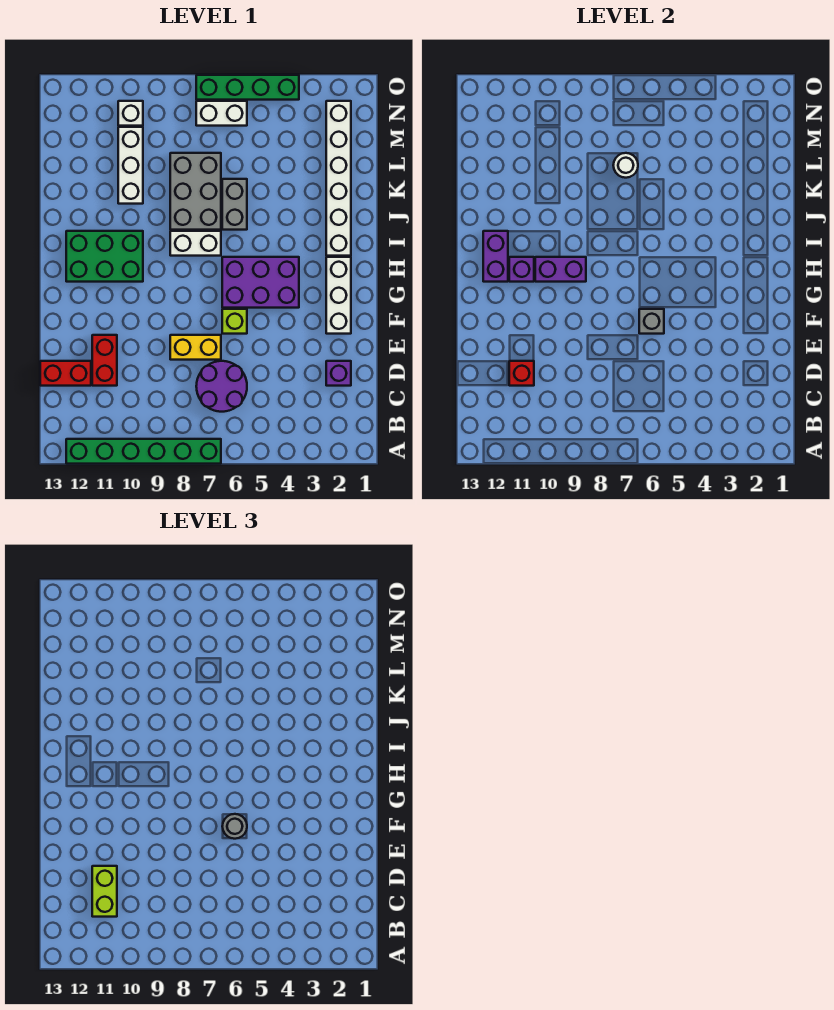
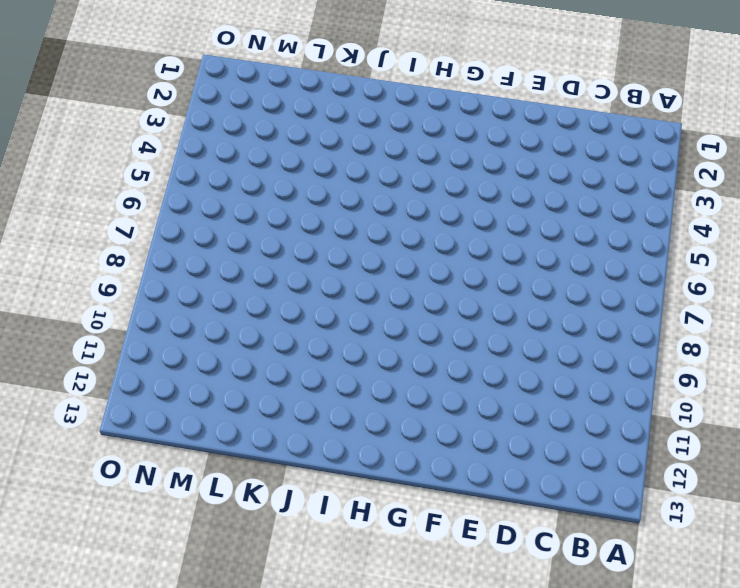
none -> green brick A7:A12 level 1
none -> purple round brick C6:D7 level 1
none -> purple brick D2 level 1

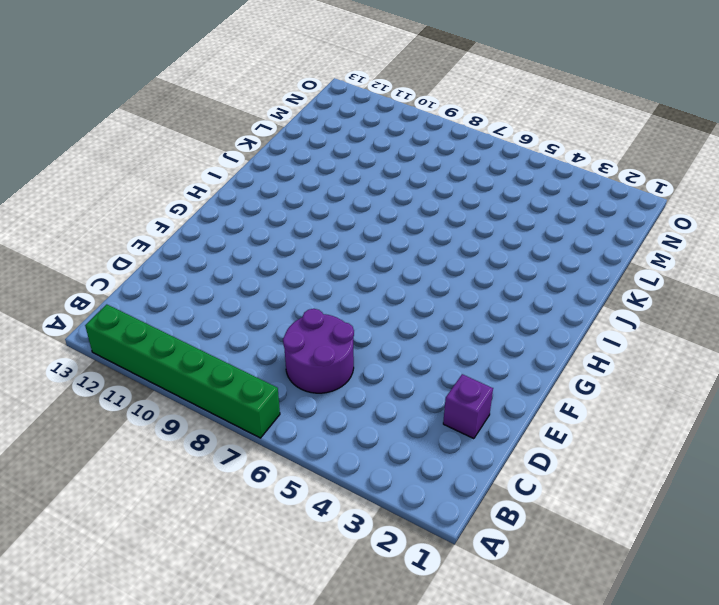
none -> red brick D11:E11 level 1
none -> red brick D12:D13 level 1
none -> yellow brick E7:E8 level 1

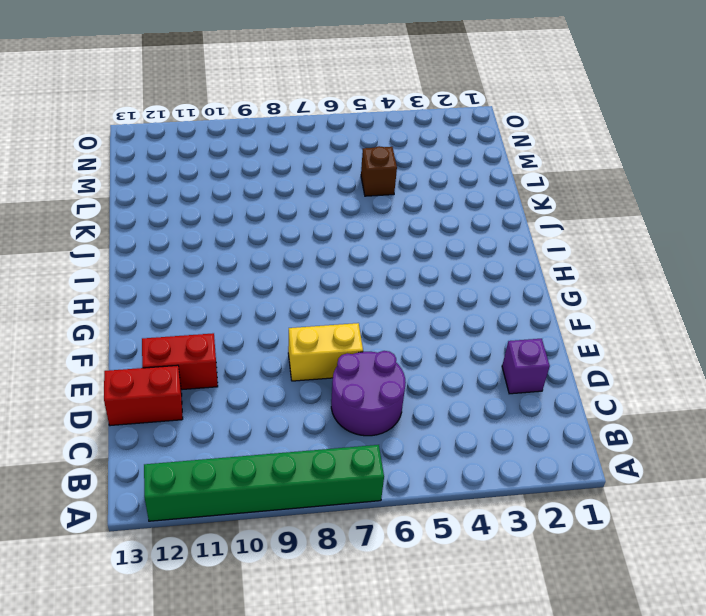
red brick E11:E12 level 1 -> red brick D11:E11 level 1
brown brick L5 level 1 -> none
none -> white brick F2:H2 level 1
none -> lime brick F6 level 1
none -> purple brick G4:H6 level 1

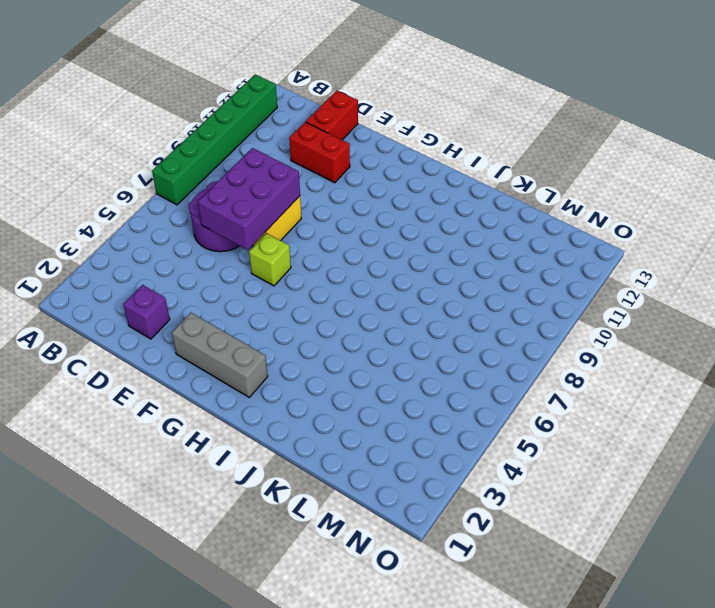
purple brick D6:E8 level 2 -> purple brick G4:H6 level 1
grey brick F2:H2 level 1 -> white brick F2:H2 level 1
none -> green brick H10:I12 level 1
none -> white brick I2:N2 level 1
none -> white brick I7:I8 level 1

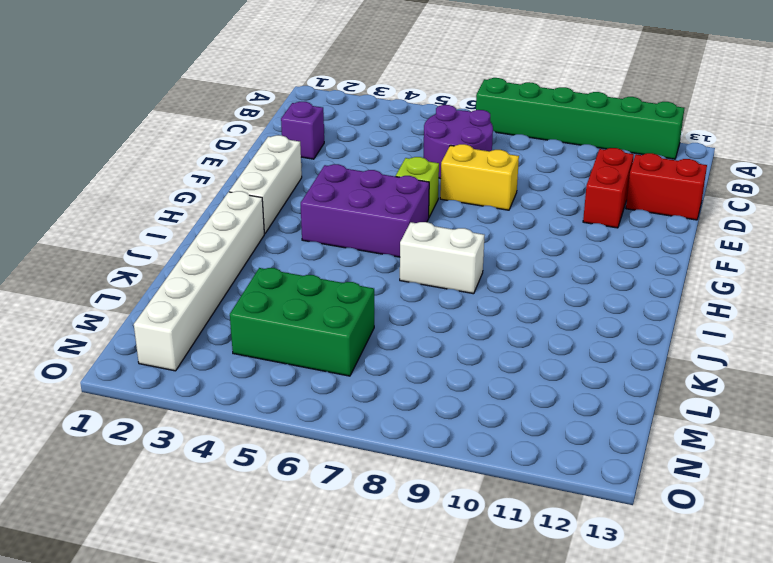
green brick L4:M6 level 1 -> green brick H10:I12 level 1
none -> grey brick J6:K6 level 1
none -> grey brick J7:L8 level 1
none -> white brick K10:M10 level 1

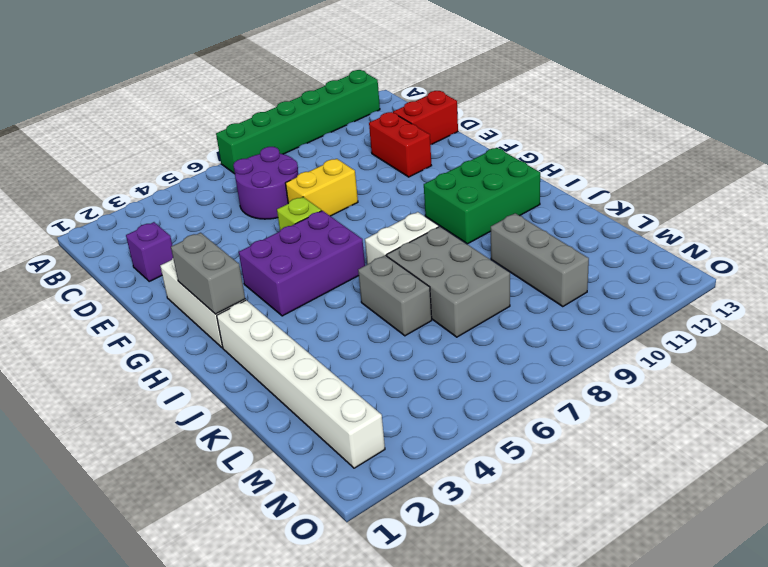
grey brick G2:H2 level 2 -> none
grey brick K10:M10 level 1 -> white brick K10:M10 level 1
none -> white brick N6:N7 level 1
none -> white brick N10 level 1
none -> green brick O4:O7 level 1

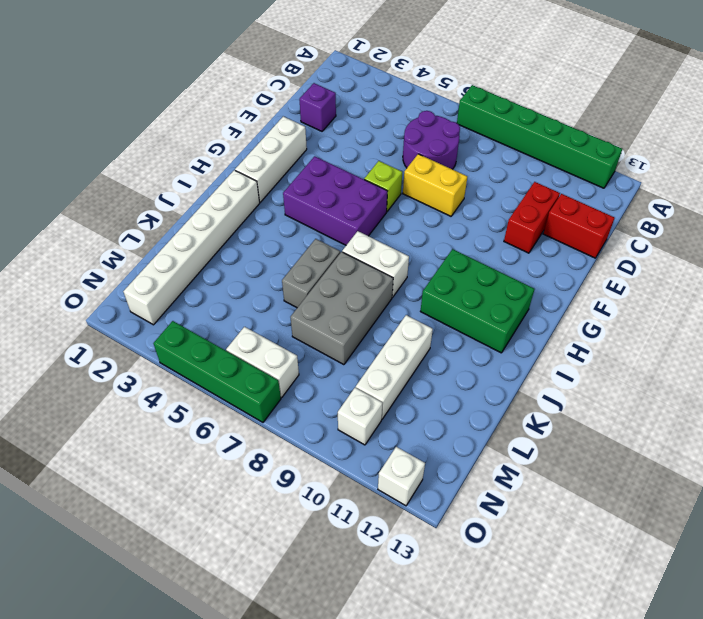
white brick O12 level 1 -> none
none -> red brick D11 level 2
none -> grey brick F6 level 2
none -> purple brick H9:H10 level 2

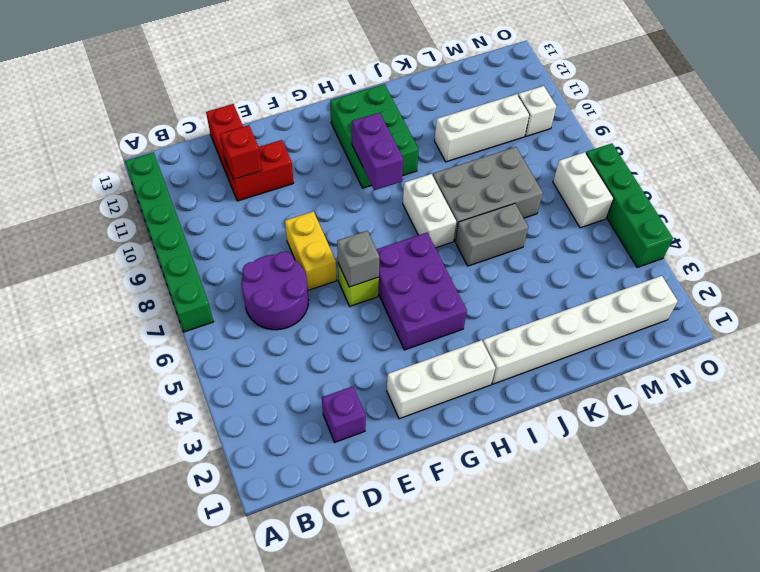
none -> purple brick H11 level 2
none -> purple brick H12:I12 level 2
none -> white round brick L7 level 2

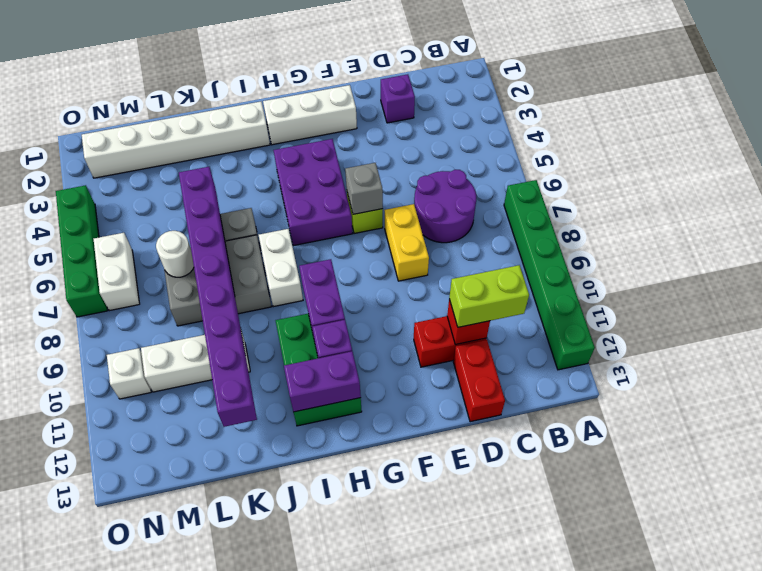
purple brick K5:K12 level 2 -> none
none -> grey round brick F6 level 3

